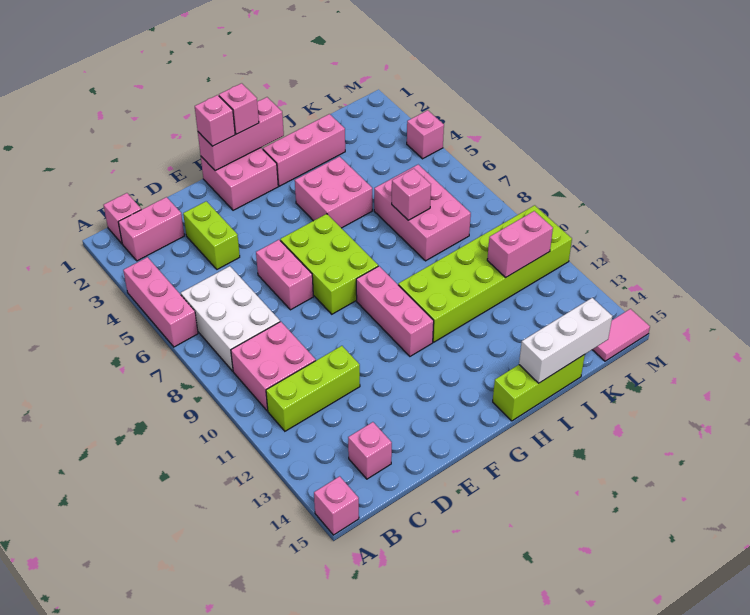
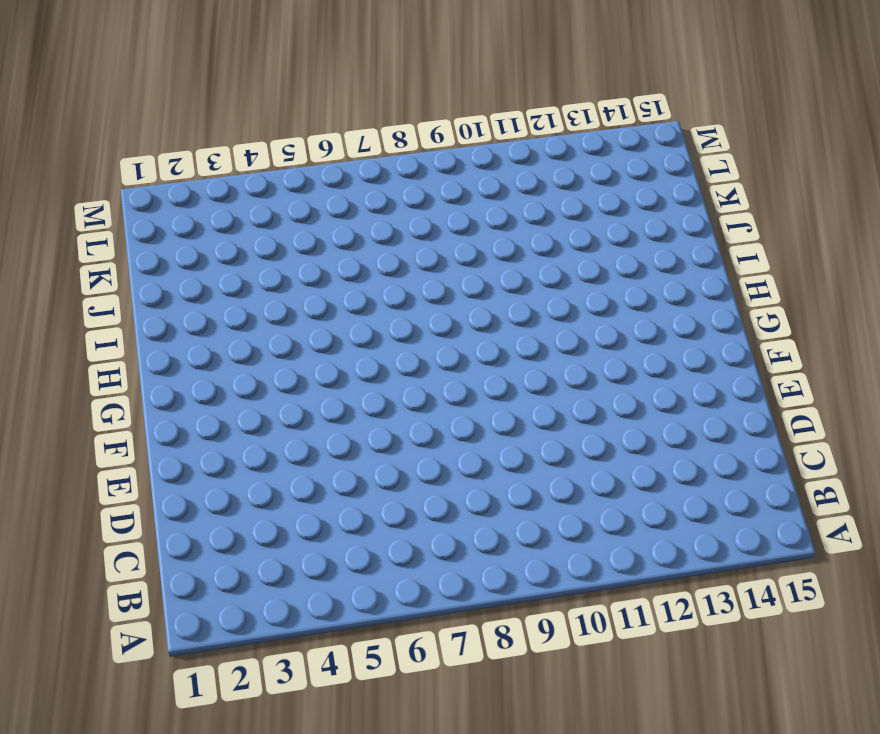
none -> pink brick A4:A6 level 1
none -> pink brick A15 level 1
none -> pink brick B1 level 1

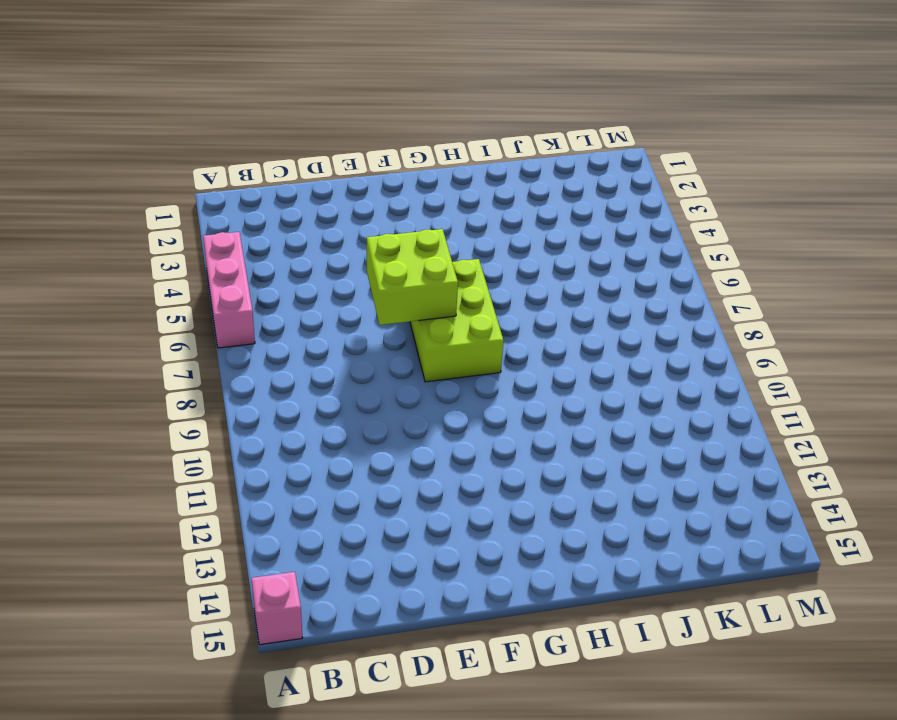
lime brick E6:F7 level 2 -> none
none -> pink brick B1 level 1
none -> pink brick B2:C2 level 1
none -> white brick B6:C8 level 1

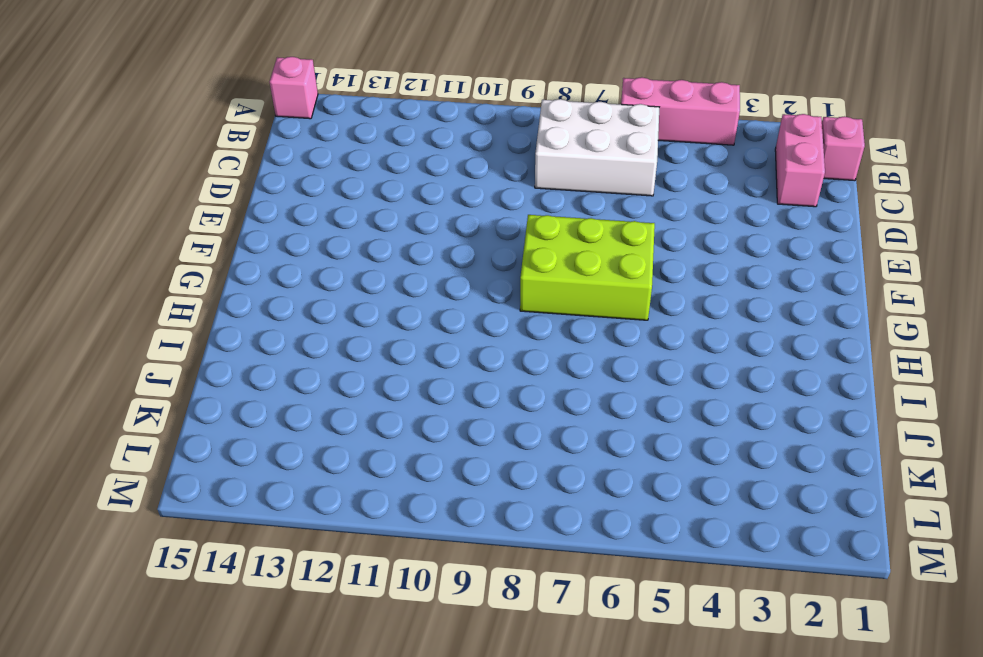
none -> pink brick B9:C10 level 1
none -> lime brick B11:D11 level 1
none -> pink brick C14 level 1

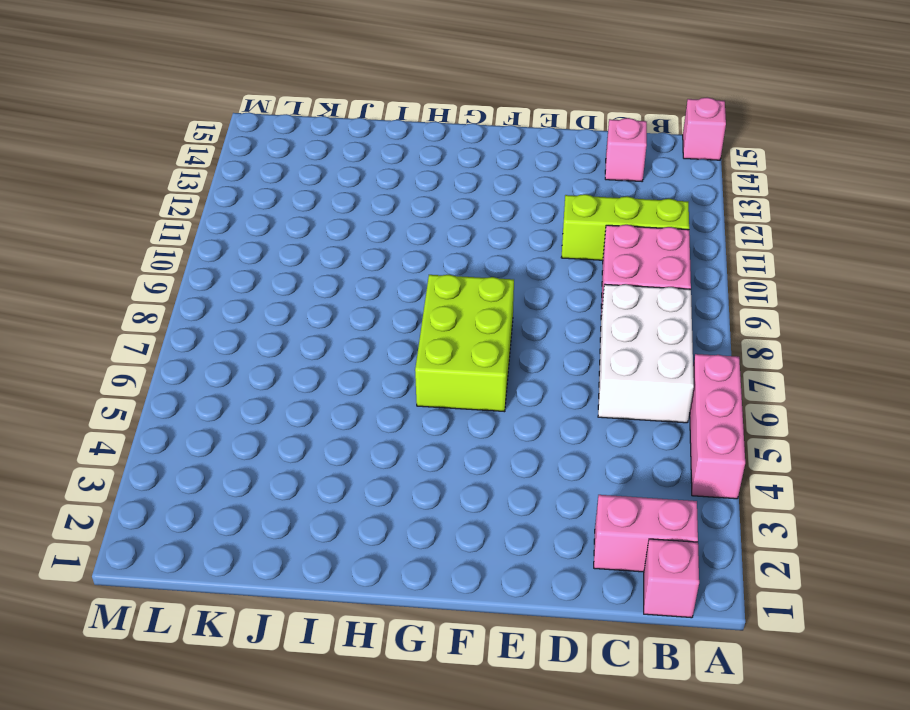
none -> lime brick D3:D4 level 1
none -> pink brick E6:E7 level 1
none -> pink brick F1:G2 level 1

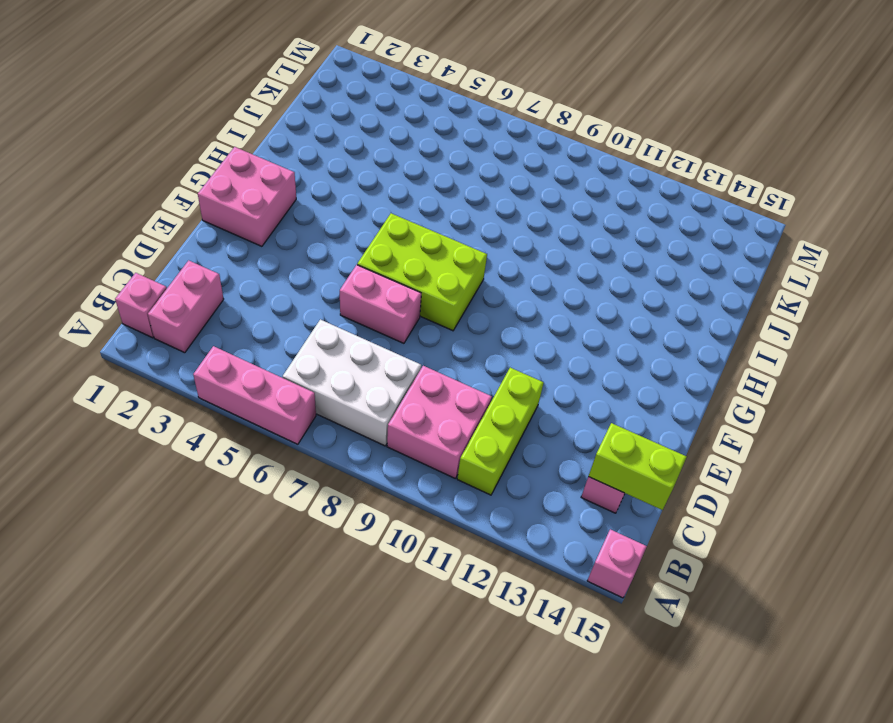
lime brick C14:C15 level 2 -> lime brick D3:D4 level 1
none -> pink brick G9:G11 level 1
none -> pink brick H2:J2 level 1
none -> pink brick H4:I5 level 1

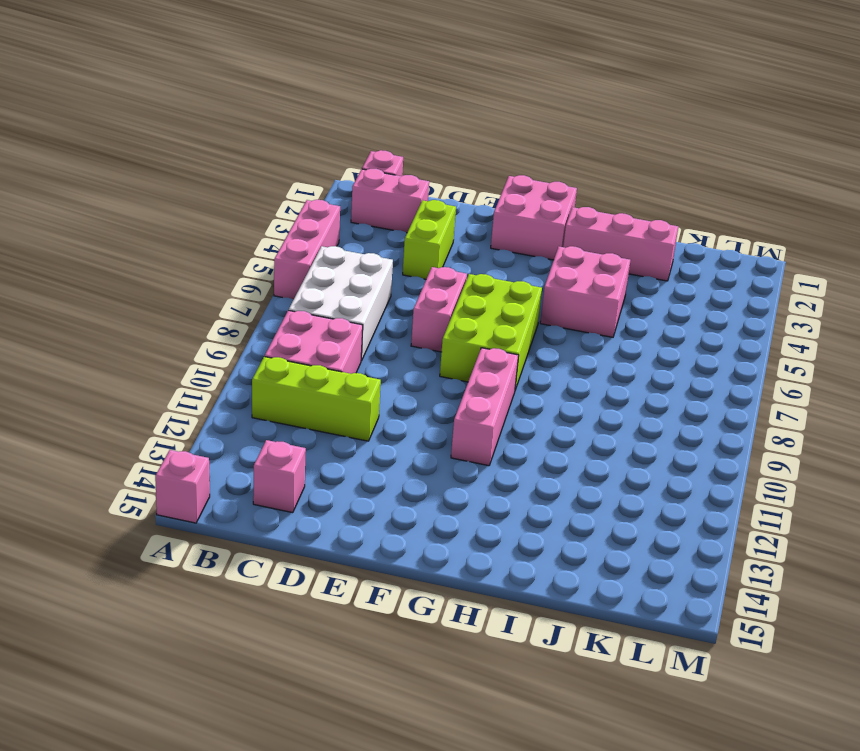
none -> lime brick H10:M11 level 1
none -> lime brick H15:J15 level 1
none -> pink brick J6:K8 level 1

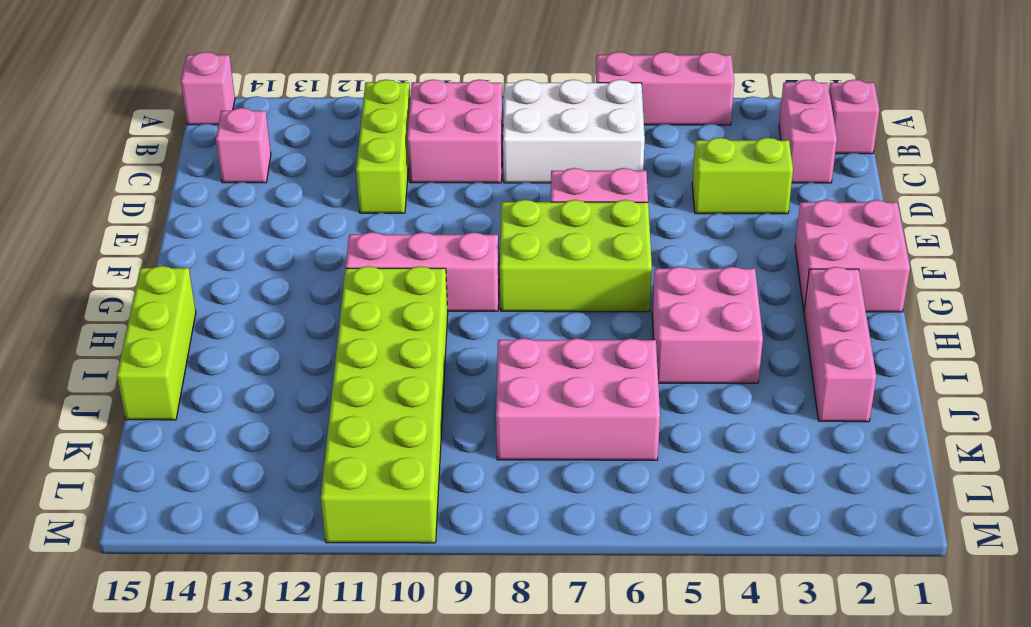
none -> pink tile L15:M15 level 1
none -> pink brick M4 level 1
none -> pink brick F1:H1 level 2

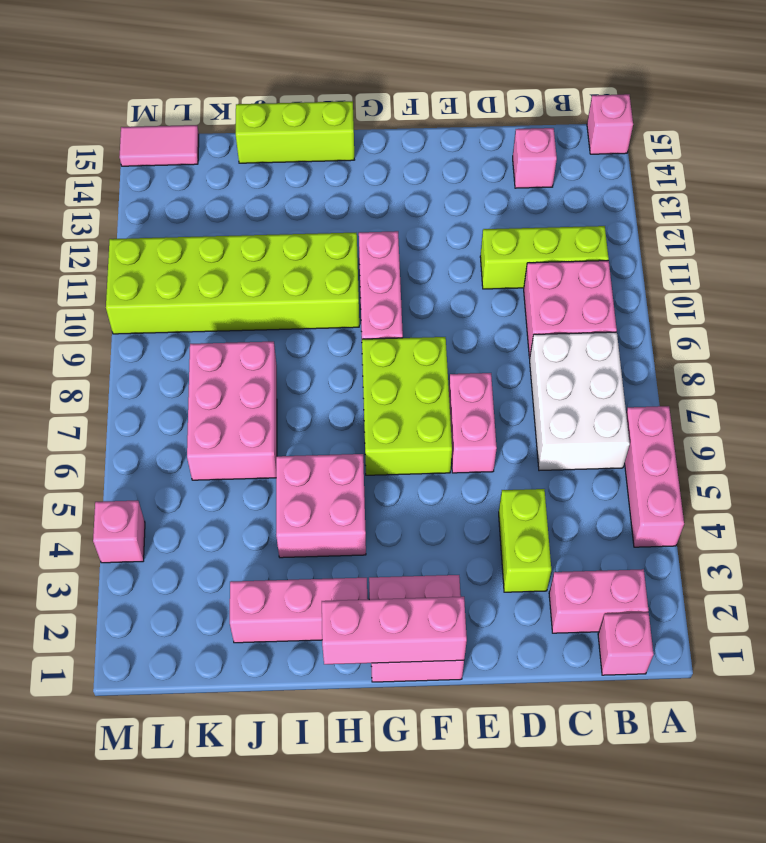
none -> white brick I15:K15 level 2
none -> pink brick J7 level 2
none -> pink brick K11:L11 level 2

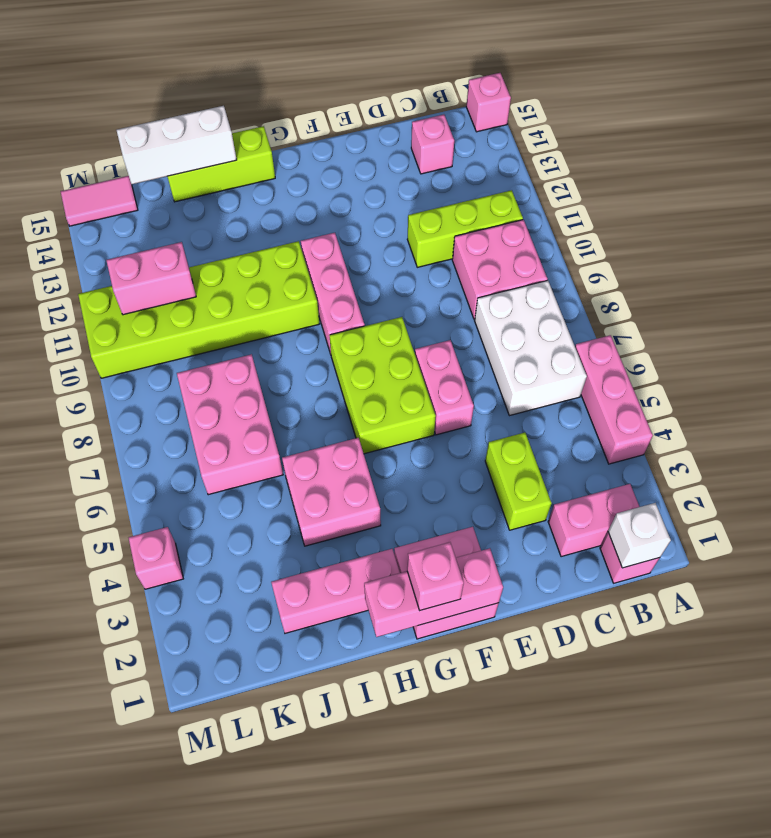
white brick B1 level 2 -> none
none -> pink brick J7 level 2
none -> pink brick F1 level 3

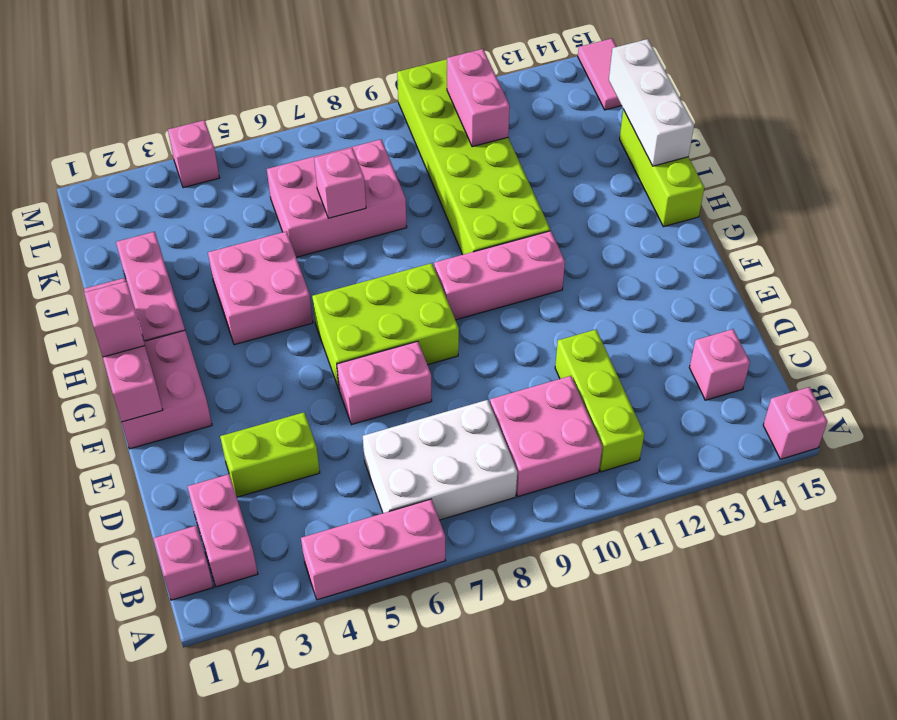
none -> pink brick F1 level 3

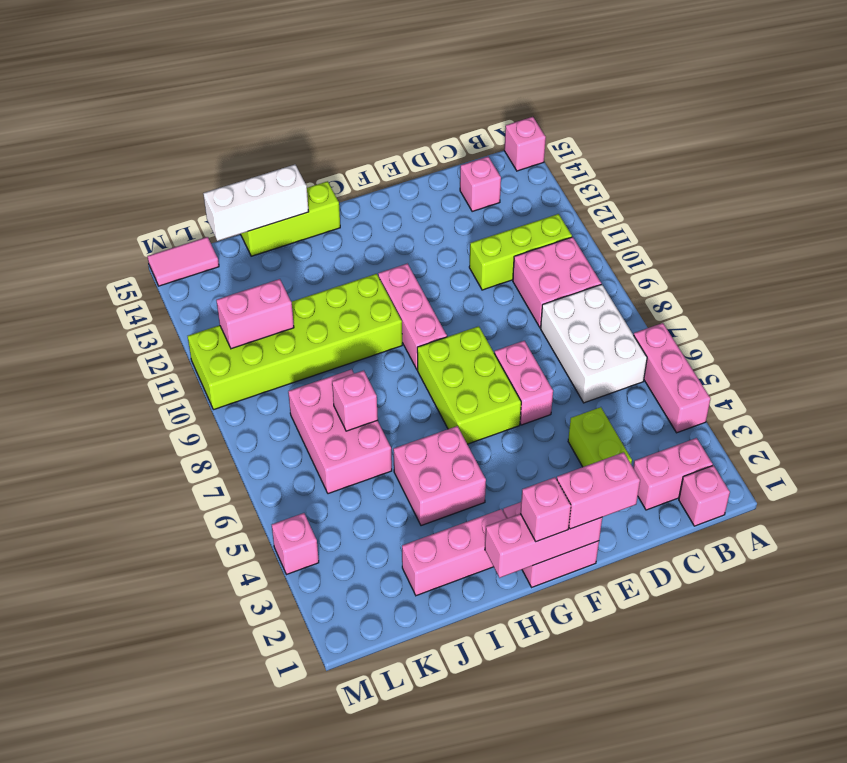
pink brick E1:F1 level 3 -> pink brick F1 level 3

